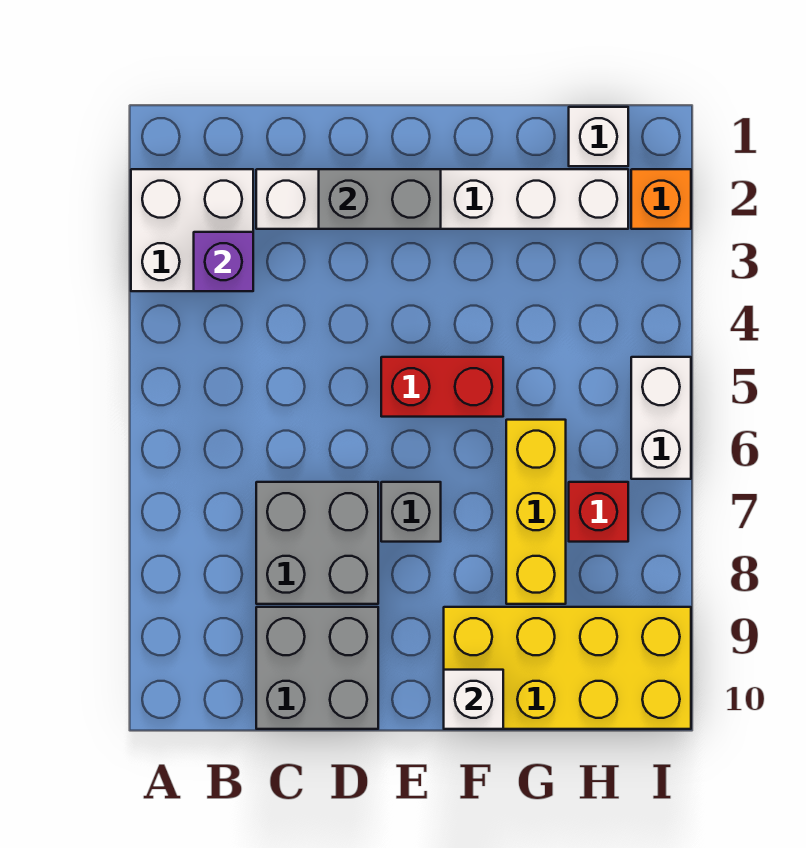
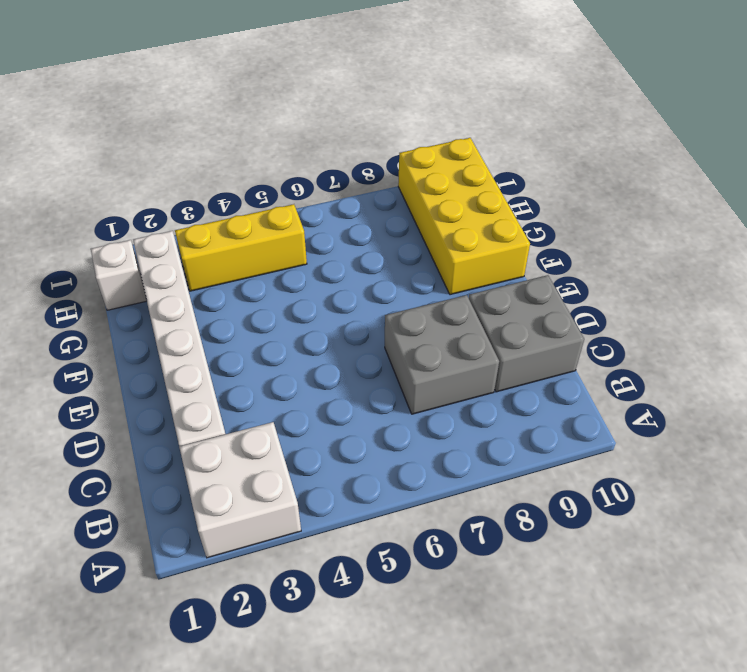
yellow brick H3:H5 level 1 -> yellow brick G6:G8 level 1
none -> red brick E5:F5 level 1
none -> grey brick E7 level 1
none -> red brick H7 level 1

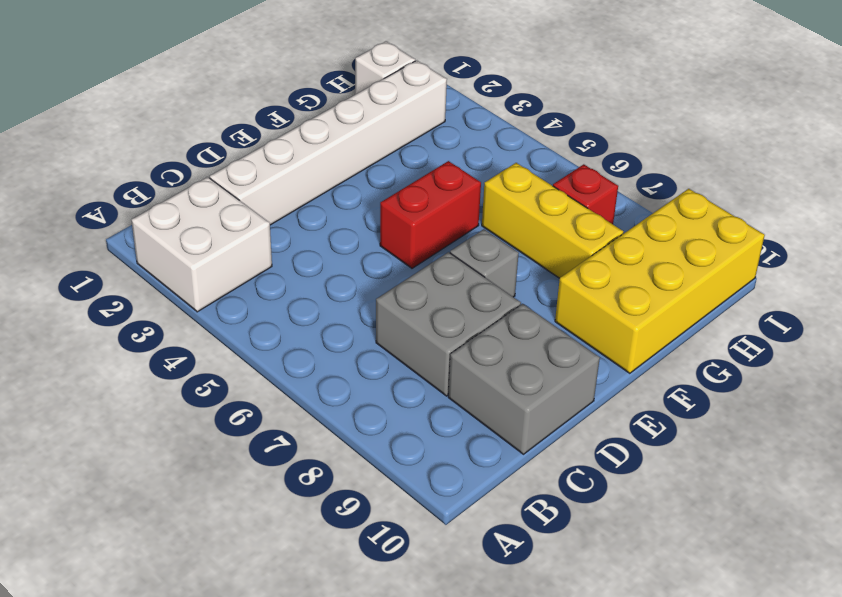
none -> orange brick I2 level 1
none -> white brick I5:I6 level 1
none -> purple brick B3 level 2

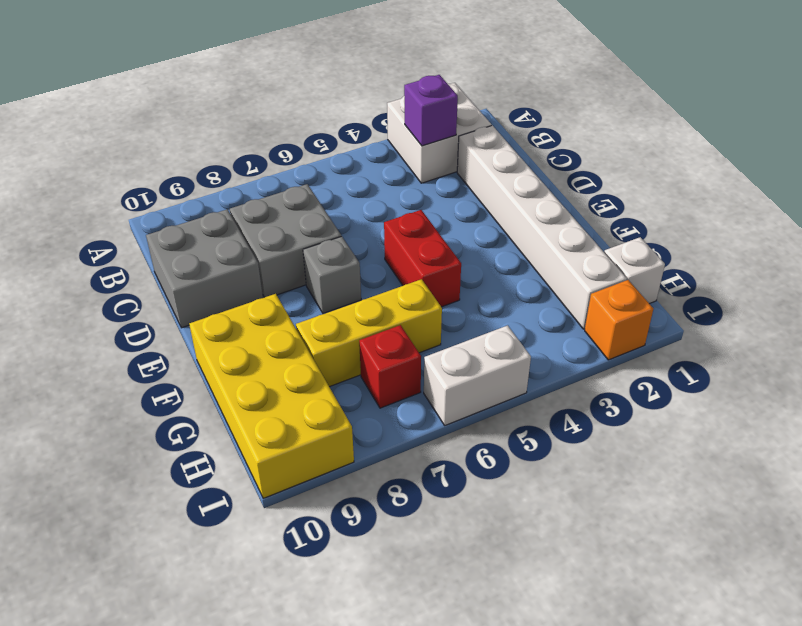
none -> grey brick D2:E2 level 2
none -> white brick F10 level 2

